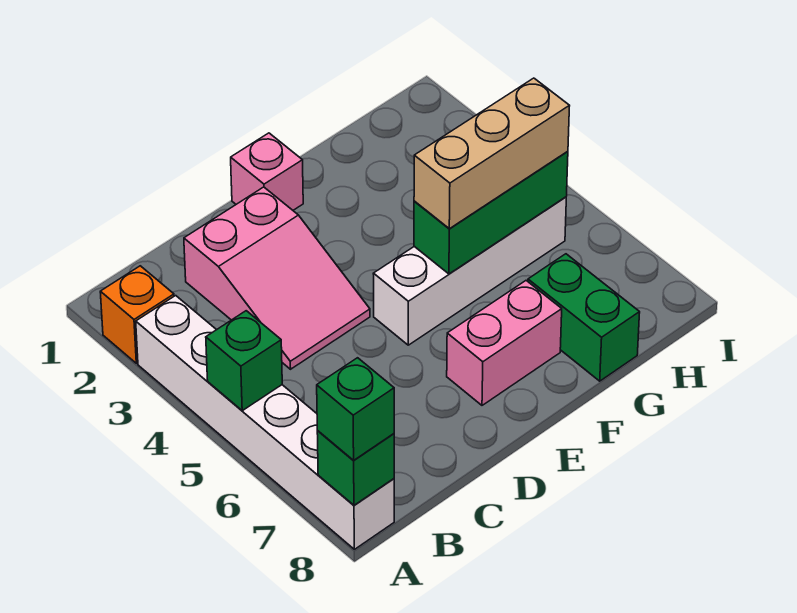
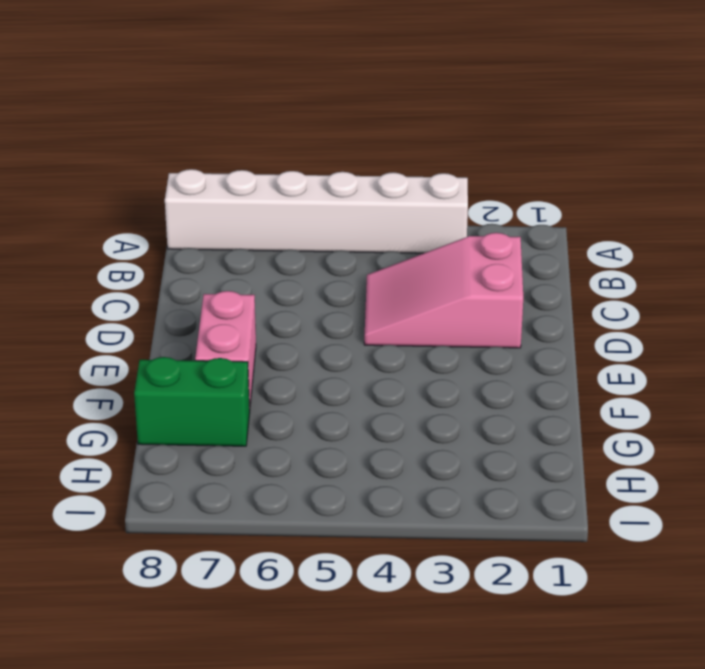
none -> orange brick A2 level 1
none -> pink brick E1 level 1
none -> white brick E5:H5 level 1

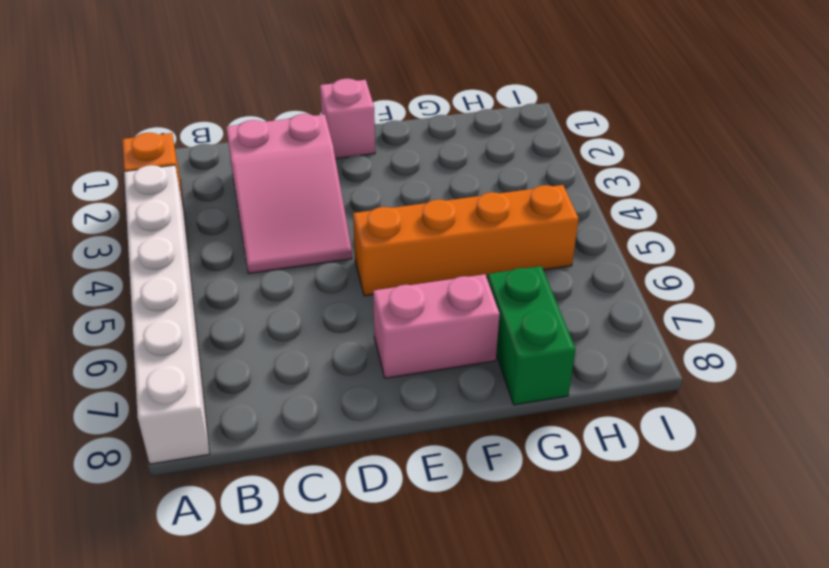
orange brick E5:H5 level 1 -> white brick E5:H5 level 1
none -> green brick A5 level 2
none -> green brick A8 level 2
none -> green brick F5:H5 level 2

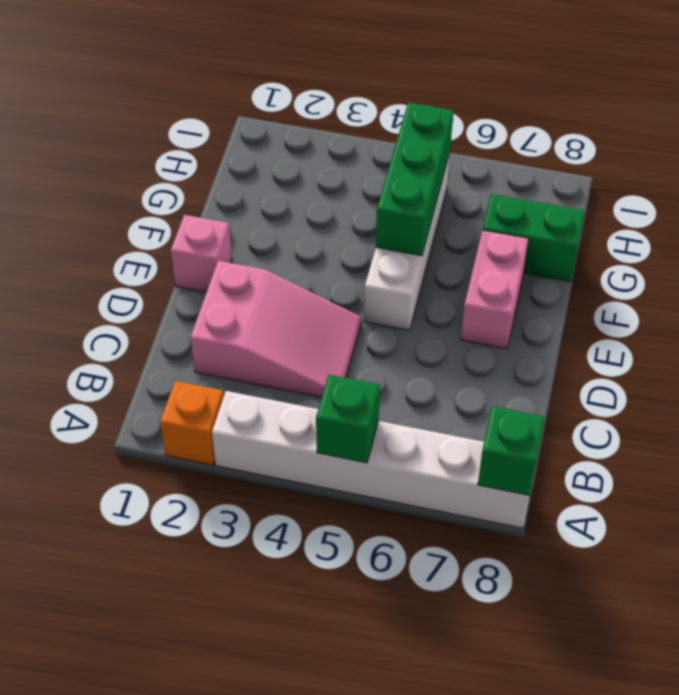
none -> green brick A8 level 3
none -> tan brick F5:H5 level 3

